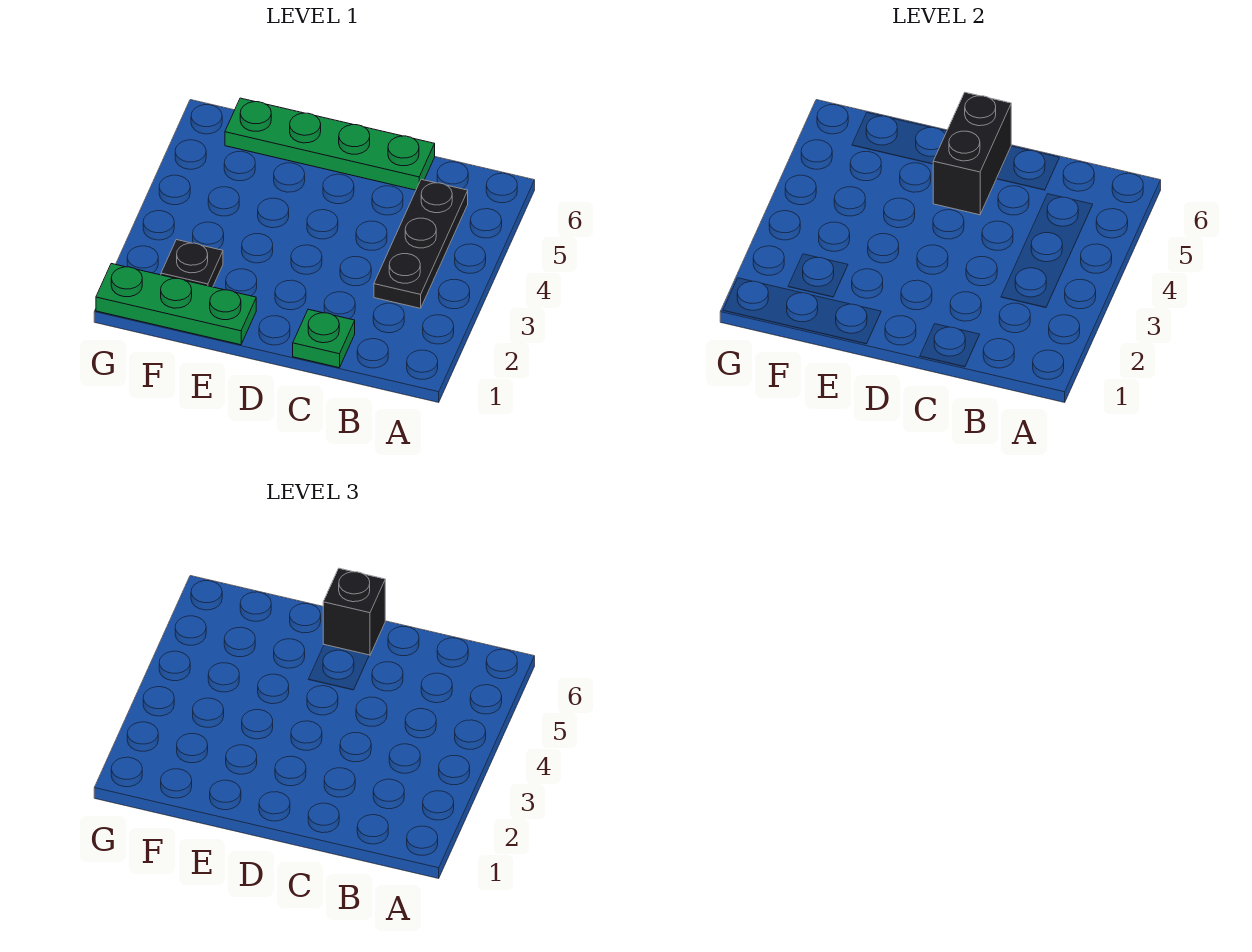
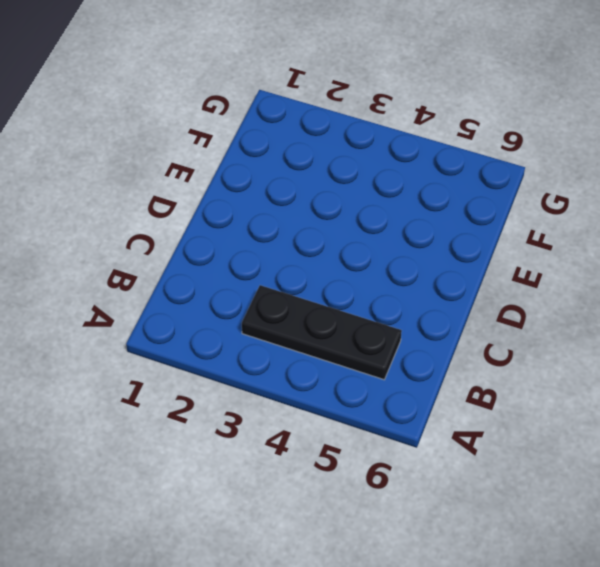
none -> green plate C1 level 1
none -> green plate C6:F6 level 1

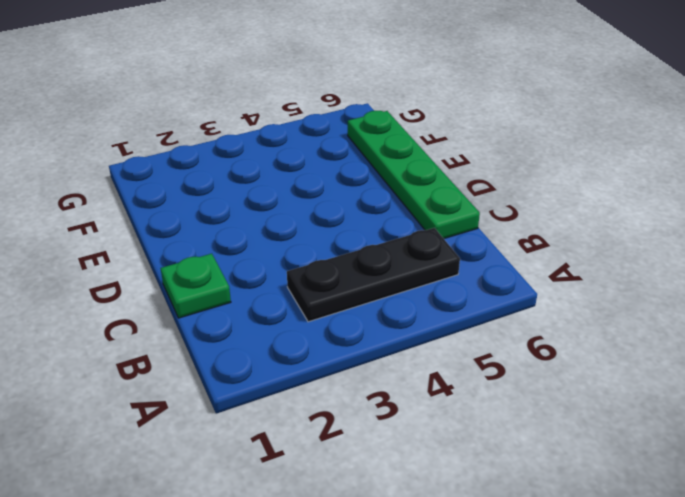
none -> green plate E1:G1 level 1
none -> black plate F2 level 1

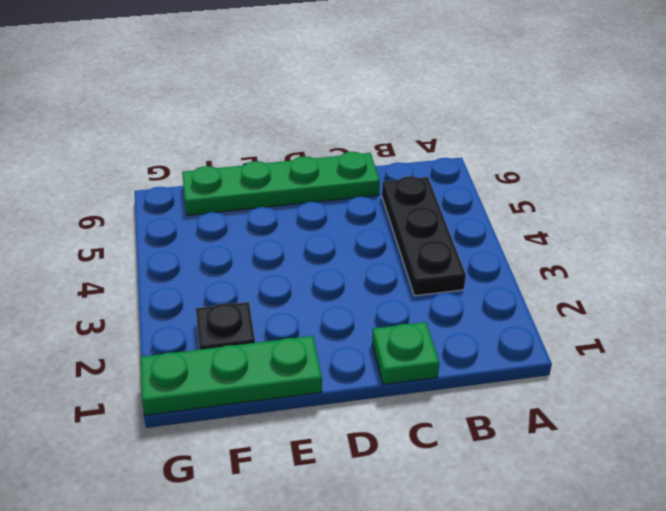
none -> black brick D5:D6 level 2
none -> black brick D6 level 3

